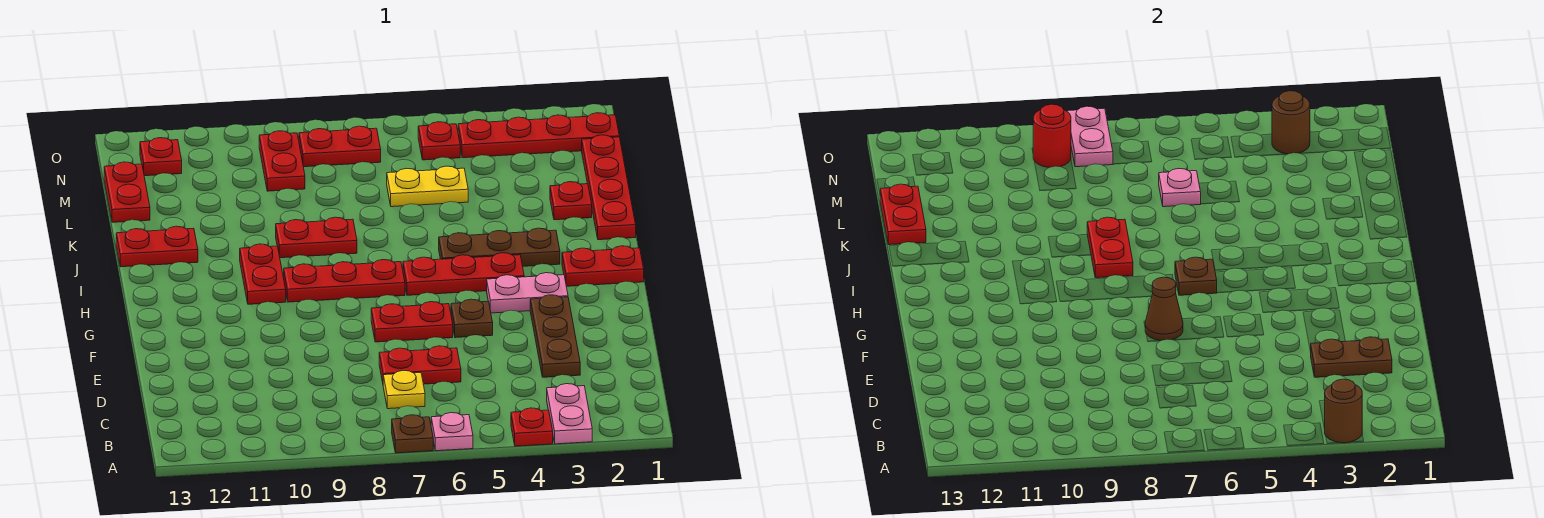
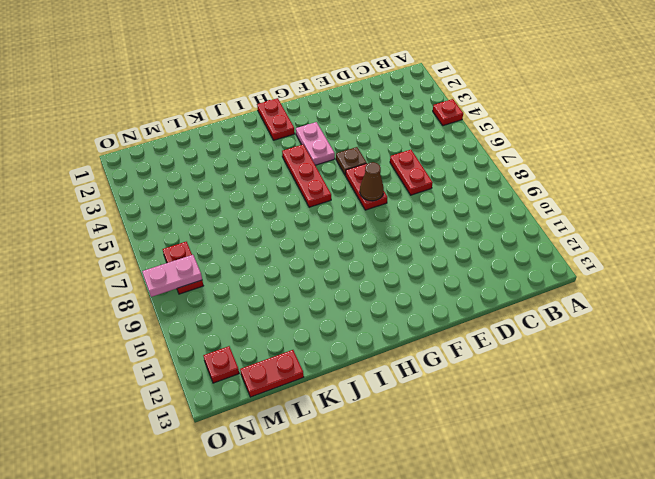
none -> pink plate A3:B3 level 1
none -> pink plate A6 level 1
none -> brown plate A7 level 1
none -> yellow plate C7 level 1

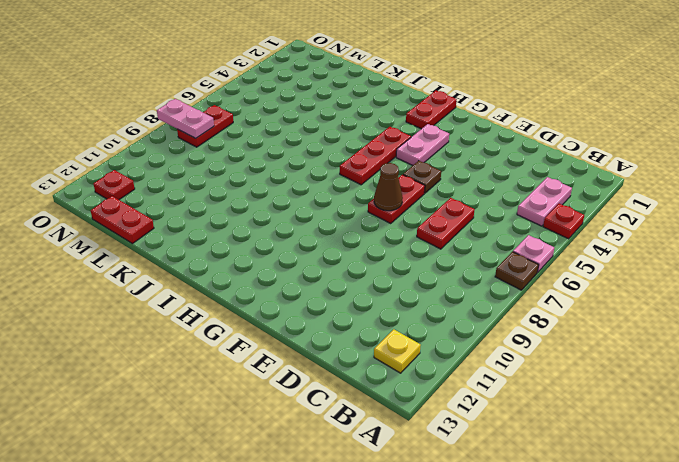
pink plate B3:B4 level 1 -> pink plate A3:B3 level 1
yellow plate B12 level 1 -> yellow plate C7 level 1
none -> brown plate D3:F3 level 1
none -> red plate H7:H9 level 1
none -> red plate H10:I10 level 1
none -> brown plate I3:I5 level 1

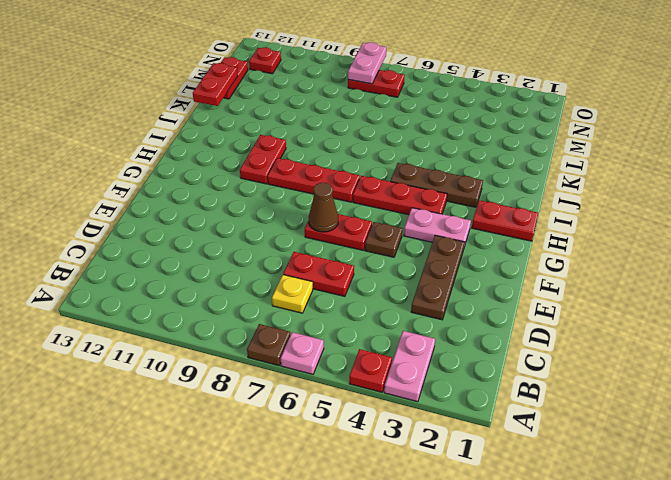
none -> red plate J1:M1 level 1
none -> red plate J8:J9 level 1
none -> red plate J12:J13 level 1
none -> red plate K2 level 1

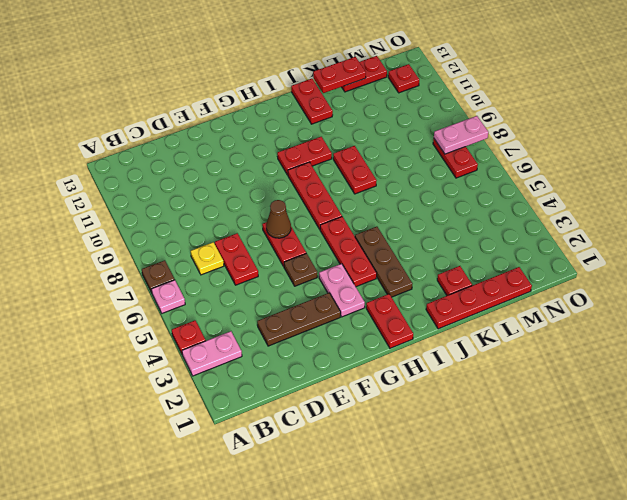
none -> yellow plate L5:L6 level 1
none -> red plate M9:N9 level 1
none -> red plate N1:N4 level 1
none -> red plate N5 level 1

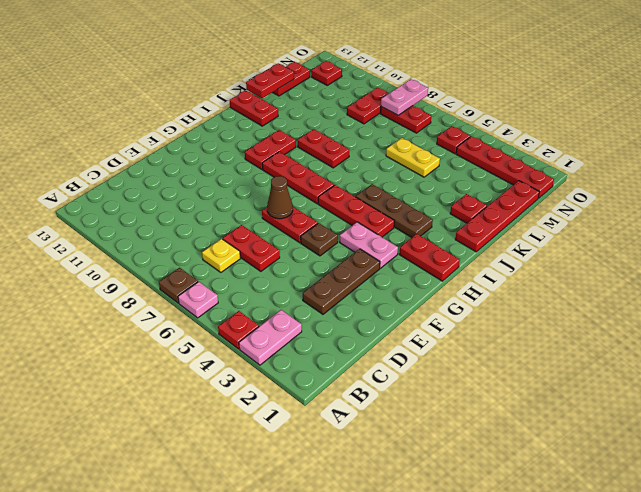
none -> brown round brick A3 level 2
none -> brown plate D2:D3 level 2
none -> brown plate H6 level 2
none -> red plate I8:J8 level 2

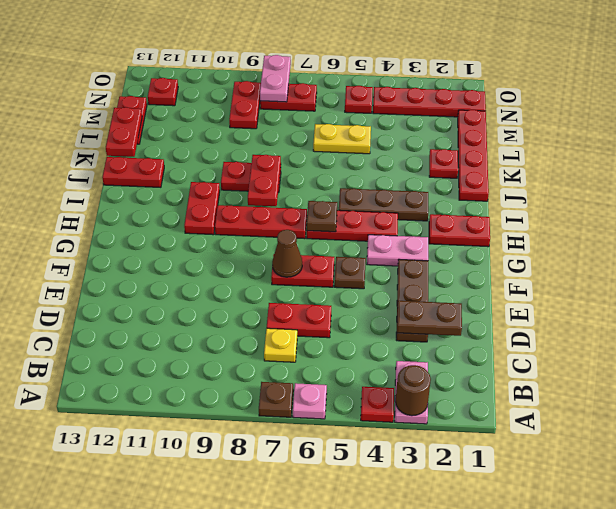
none -> pink plate L6 level 2
none -> brown round brick N3 level 2
none -> red round brick N9 level 2

